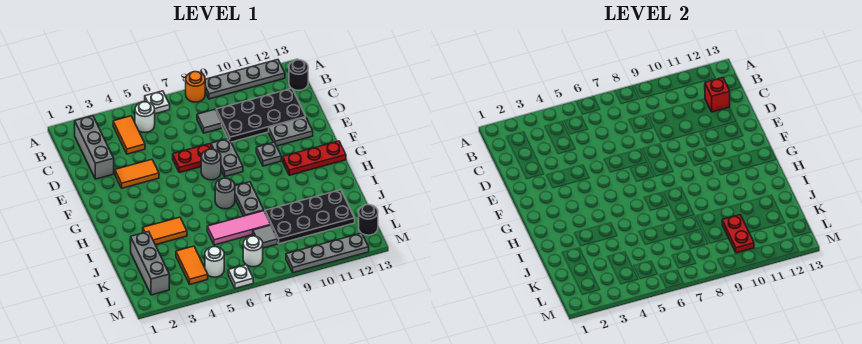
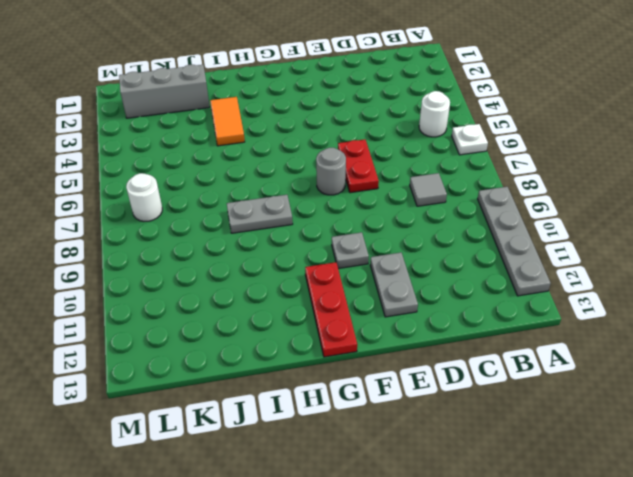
none -> orange round brick A8 level 1
none -> grey brick B2:D2 level 1
none -> orange tile B4:C4 level 1
none -> black round brick B13 level 1

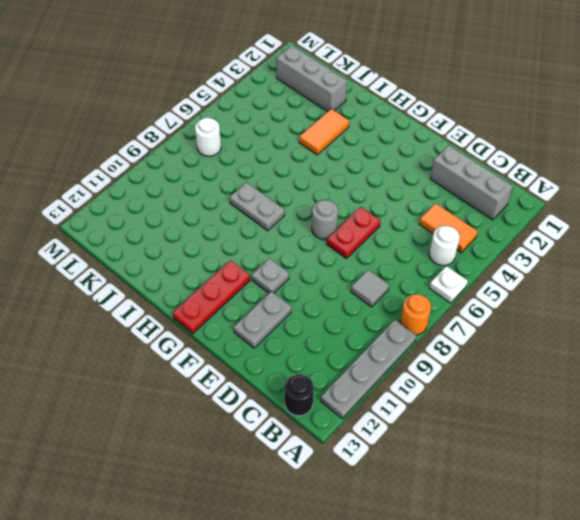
none -> black plate C9:D12 level 1
none -> orange tile E3:E4 level 1
none -> grey plate E8:F8 level 1
none -> grey round brick H7 level 1

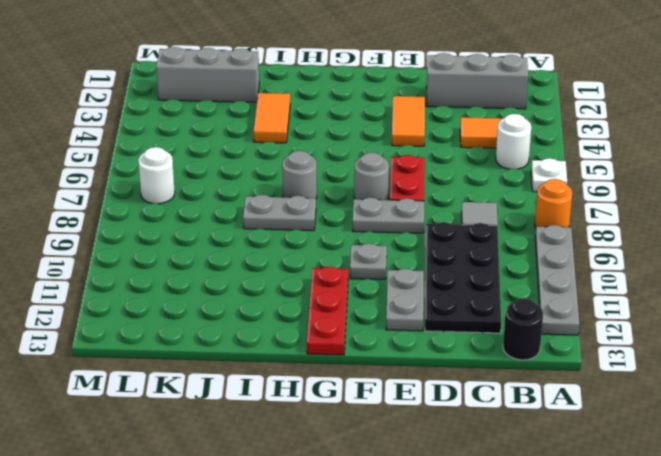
none -> pink tile J6:J8 level 1
none -> black plate J9:K12 level 1
none -> orange tile K4:L4 level 1
none -> grey tile K8 level 1

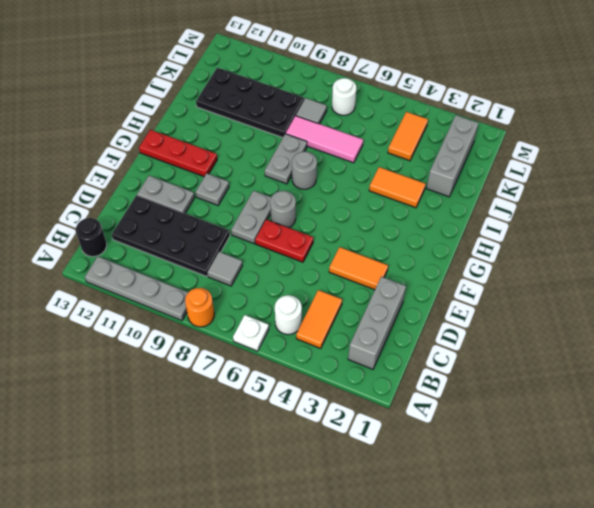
none -> white round brick L5 level 1
none -> black round brick L13 level 1
none -> white plate M6 level 1
none -> grey plate M9:M12 level 1

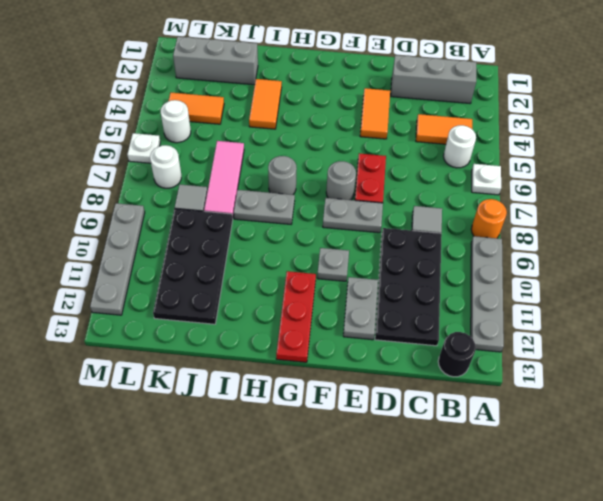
none -> black round brick L13 level 1
none -> red brick C12 level 2
none -> red plate K10:L10 level 2

